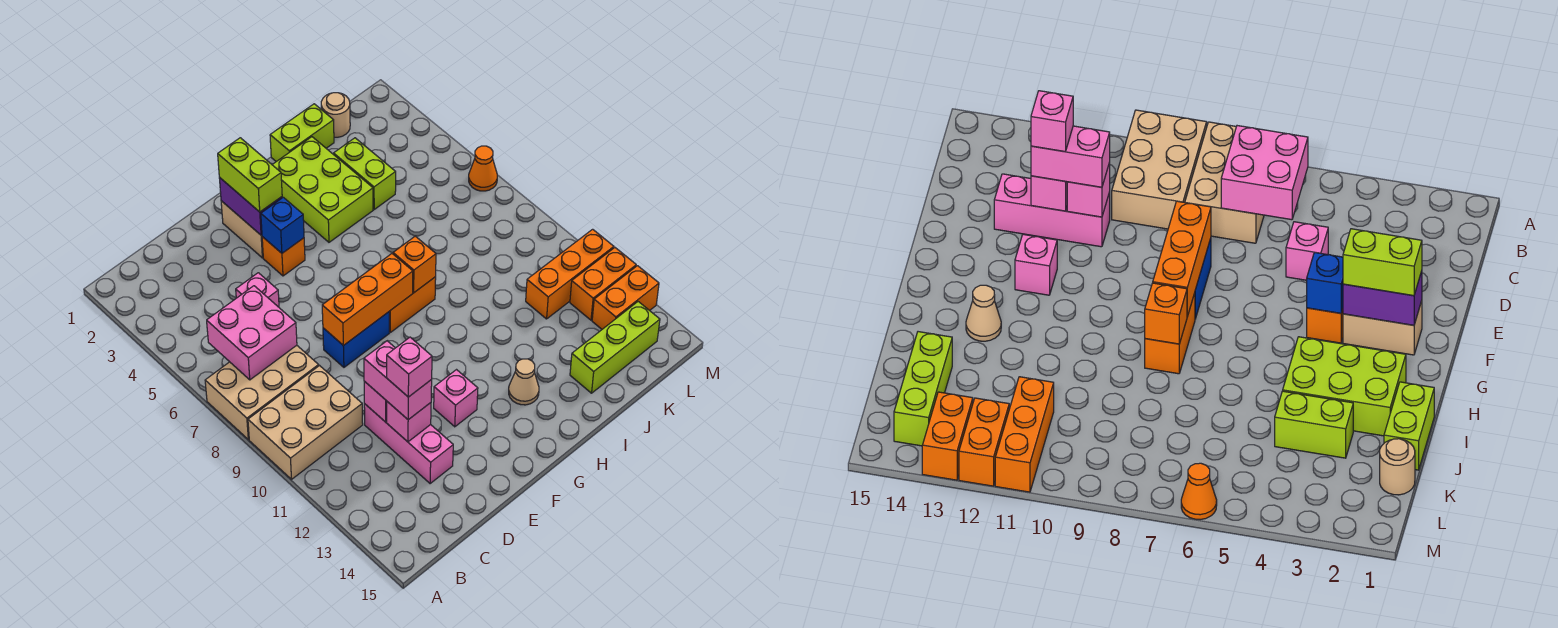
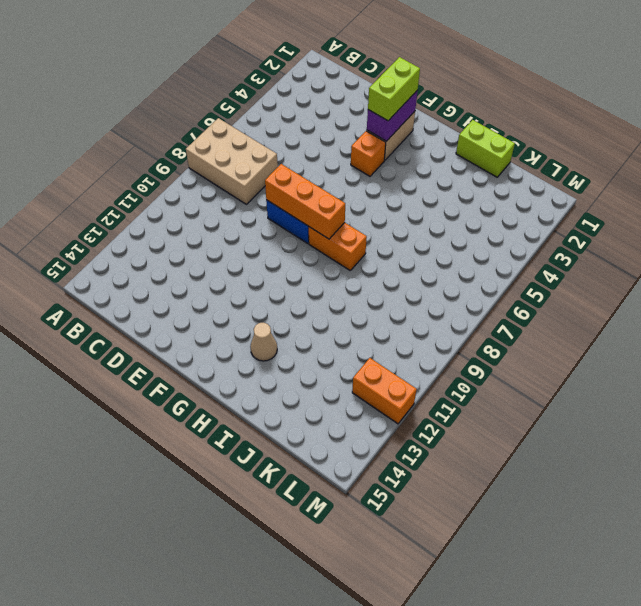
none -> tan brick A9:C10 level 1
none -> pink brick D5 level 1
none -> pink brick D11:D13 level 1

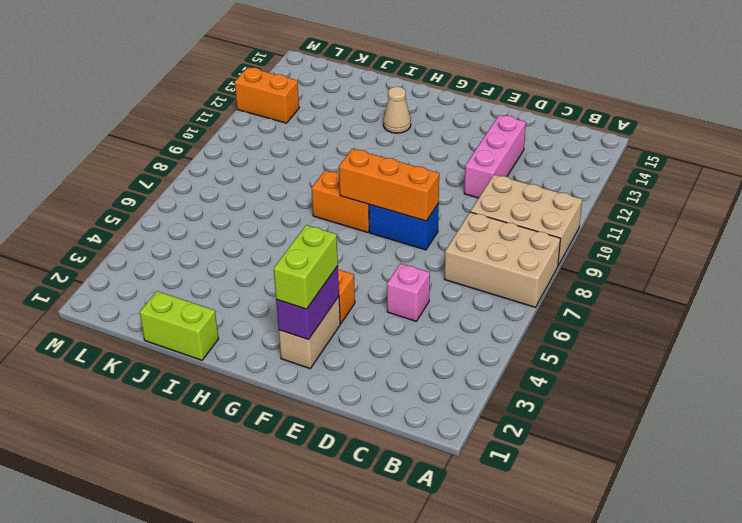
none -> pink brick F12 level 1
none -> lime brick H2:I4 level 1
none -> lime brick J3:J4 level 1

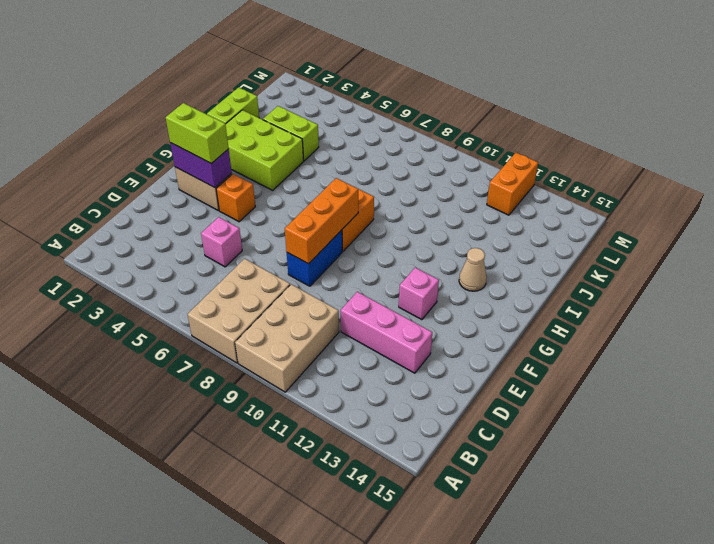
none -> lime brick J14:L14 level 1
none -> tan round brick K1 level 1
none -> orange brick K11:M11 level 1

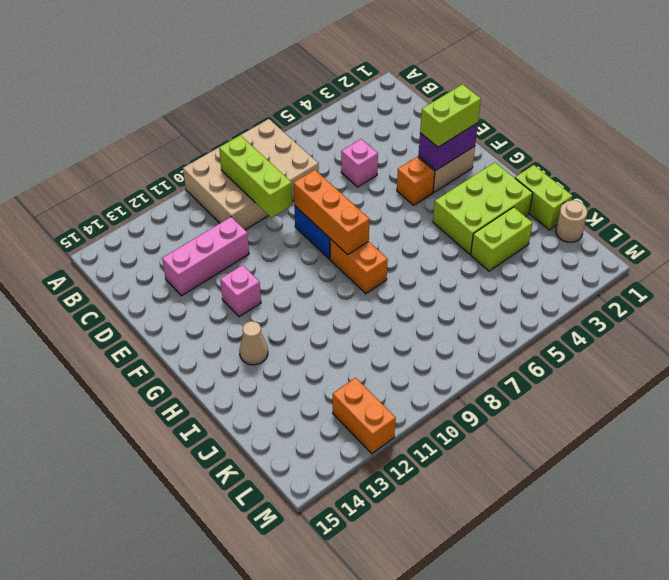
lime brick B9:D9 level 2 -> lime brick J14:L14 level 1
none -> orange brick K11:M11 level 1
none -> orange brick L13:M13 level 1
none -> orange cone M6 level 1

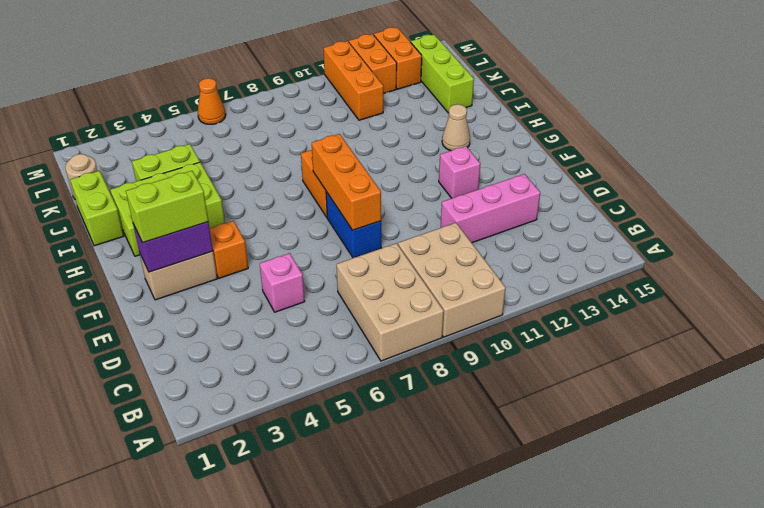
none -> pink brick B6:C7 level 2
none -> pink brick D11 level 2
none -> pink brick D12 level 2

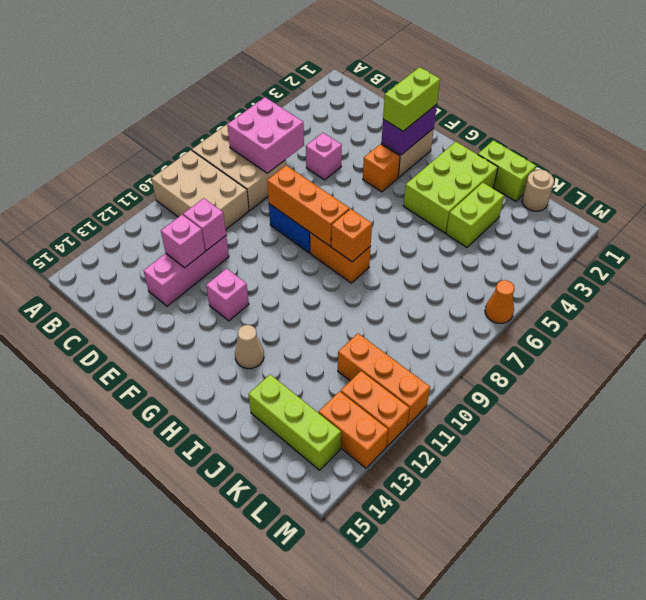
none -> blue brick F4 level 2
none -> pink brick D11:D12 level 3
none -> pink brick D12 level 4

